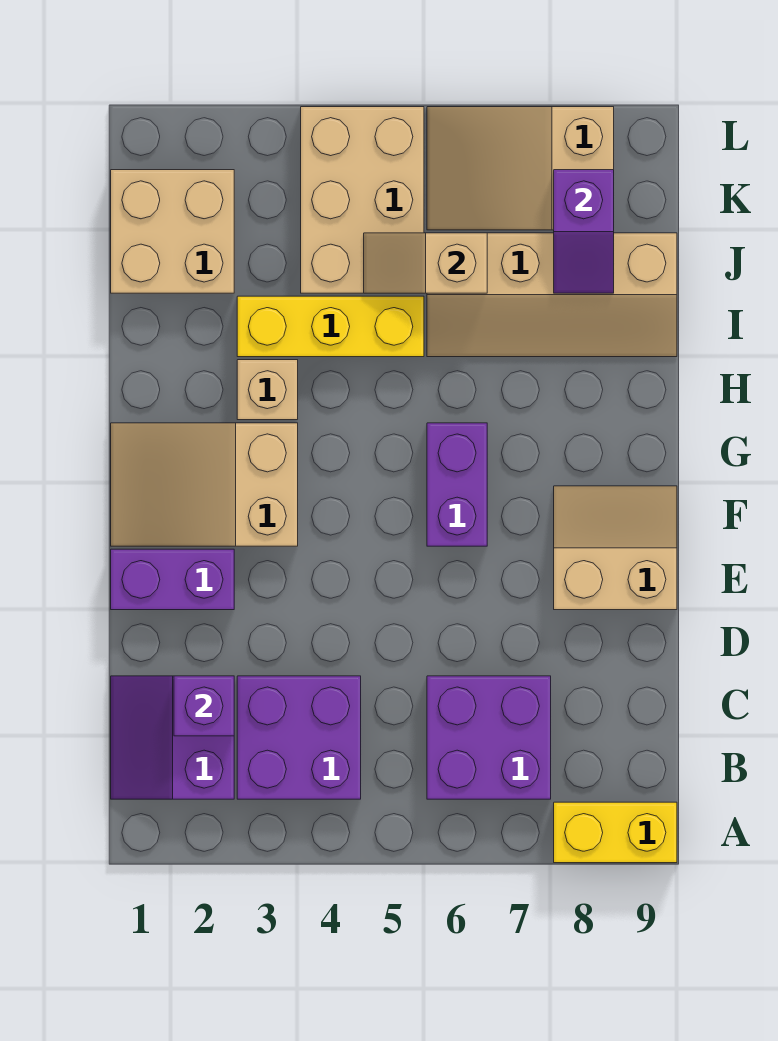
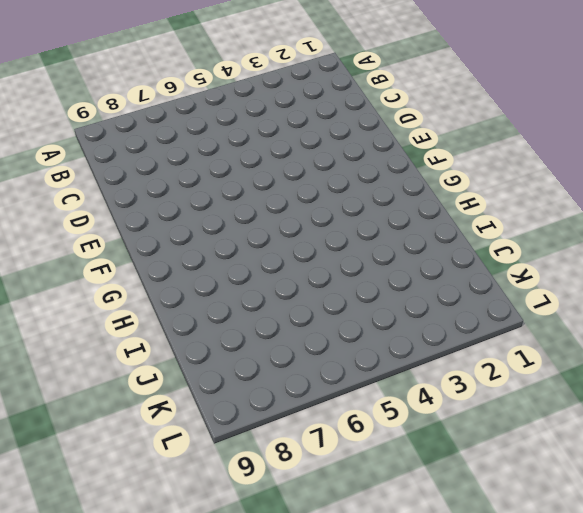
none -> yellow brick A8:A9 level 1
none -> purple slope B1:C2 level 1 top 2
none -> purple brick B3:C4 level 1

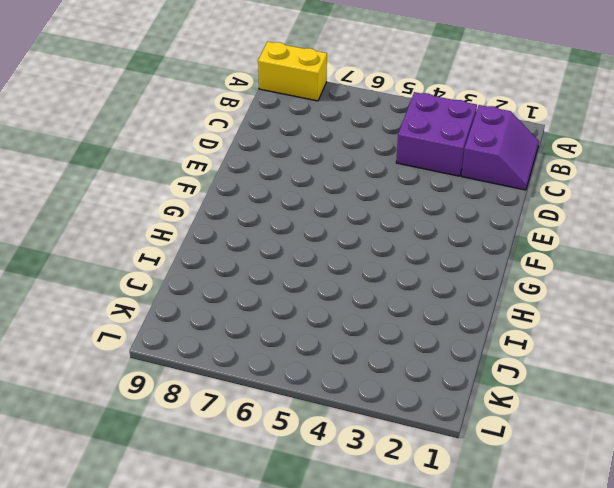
none -> purple brick B6:C7 level 1
none -> purple brick E1:E2 level 1
none -> tan slope E8:F9 level 1 top E

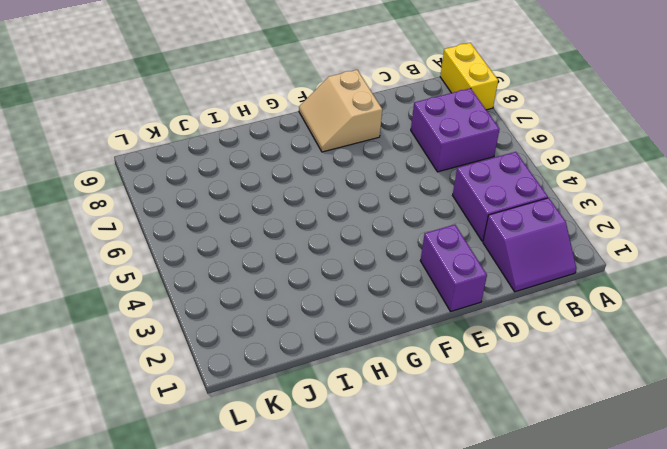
none -> tan slope F1:G3 level 1 top 3
none -> purple brick F6:G6 level 1
none -> tan brick H3 level 1

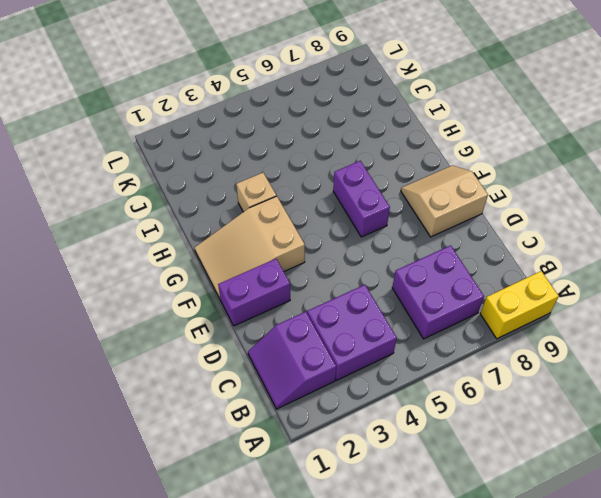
none -> yellow brick I3:I5 level 1
none -> tan slope I6:J9 level 1 top J
none -> tan brick J1:K2 level 1

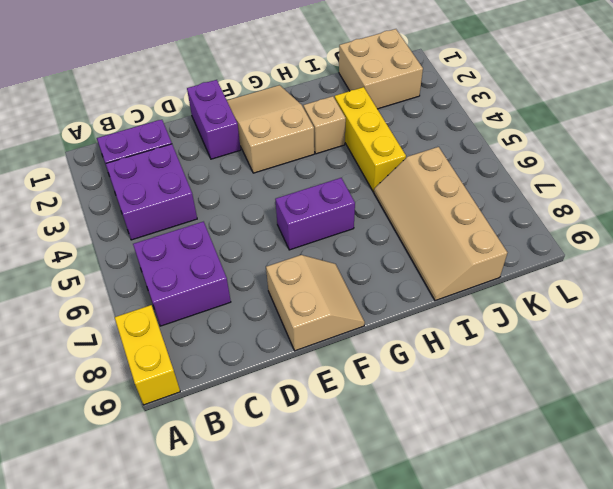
none -> tan brick J4:L5 level 1
none -> tan slope K6:L8 level 1 top 8
none -> purple brick C2 level 2

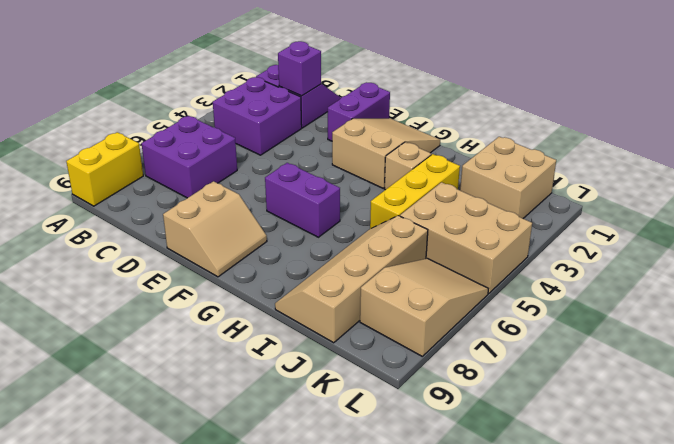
none -> tan slope J5:J6 level 2 top 6
none -> purple slope J8:K8 level 2 top K

